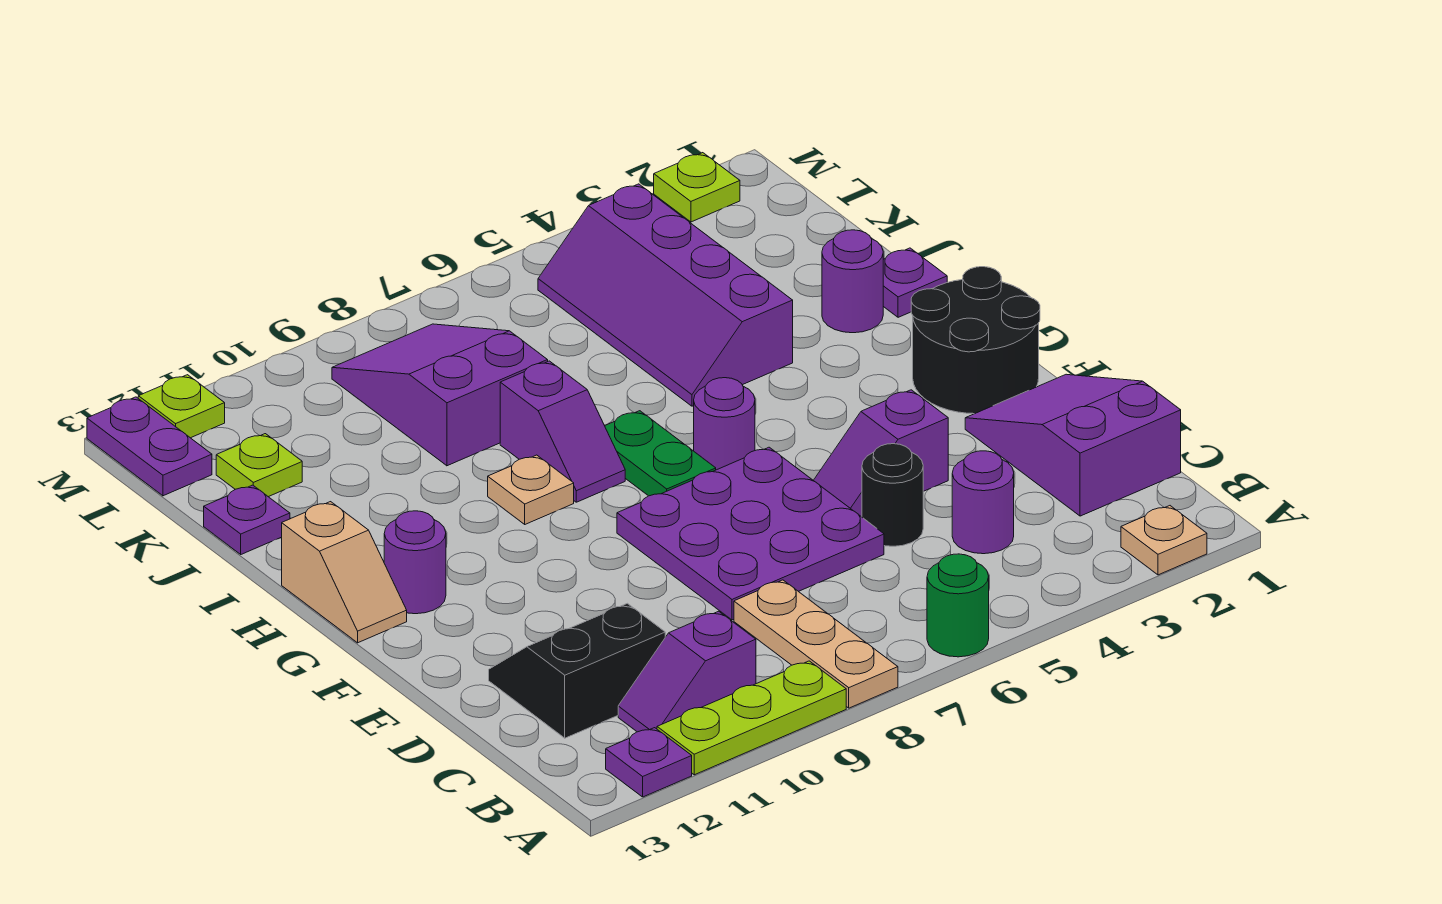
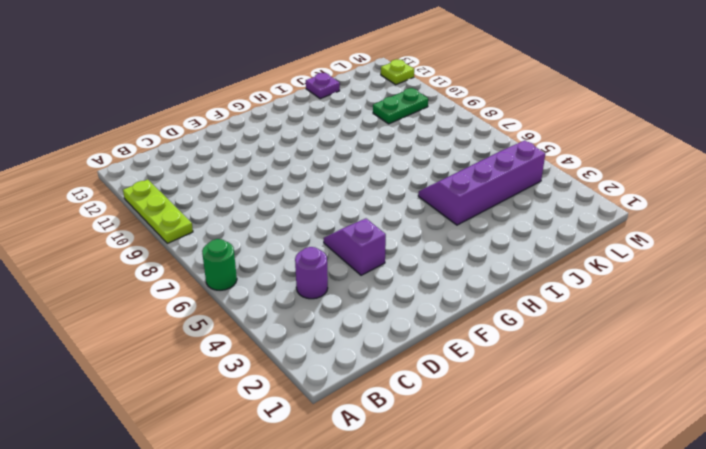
green plate K10:L10 level 1 -> green plate G7:H7 level 1
none -> tan plate A2 level 1
none -> tan plate A8:C8 level 1
none -> purple plate A12 level 1

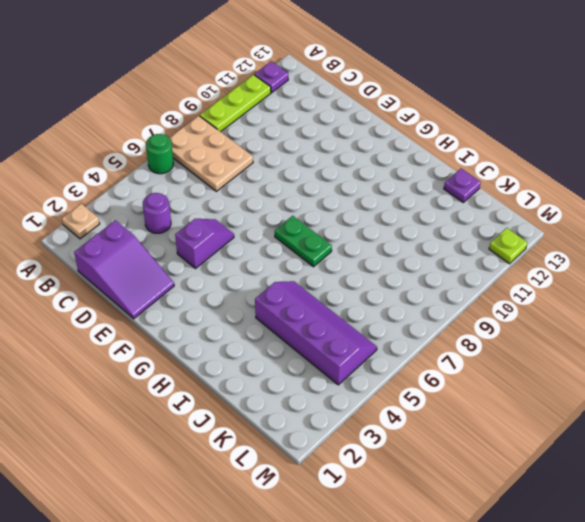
tan plate A7:C8 level 1 -> tan plate A8:C8 level 1
none -> purple slope B10:B11 level 1 top 10
none -> black slope C11:D12 level 1 top C
none -> black round brick D5 level 1

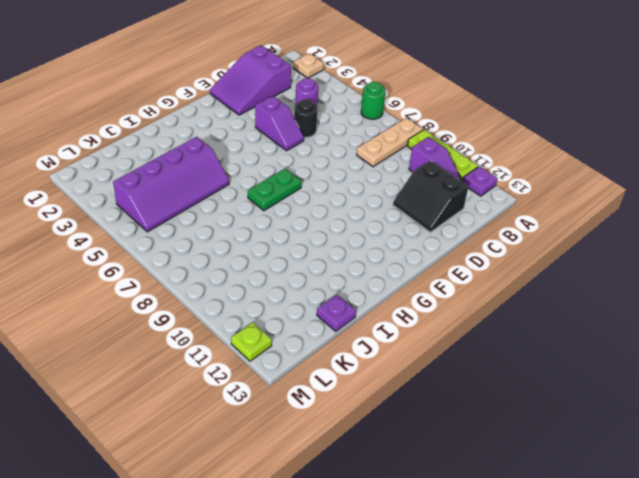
none -> purple plate D6:F8 level 1
none -> black round brick F1:G2 level 1
none -> purple round brick G6 level 1

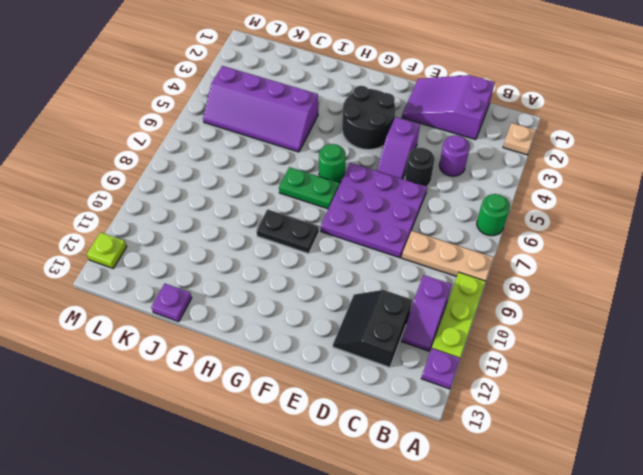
black round brick F3:G4 level 1 -> black round brick F1:G2 level 1
green round brick G6 level 1 -> purple round brick G6 level 1
black plate G9:H9 level 1 -> tan plate H9 level 1
none -> purple round brick G12 level 1
none -> tan slope G13:H13 level 1 top H
none -> purple slope H8:I8 level 1 top I

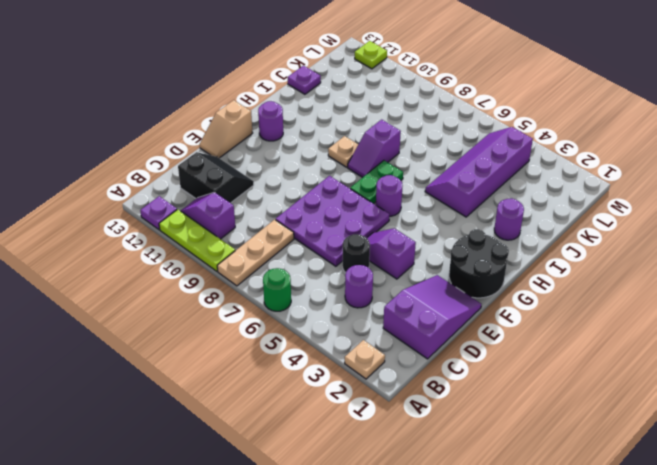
tan slope E13:F13 level 1 top F -> tan slope G13:H13 level 1 top H
none -> purple plate I1 level 1
none -> purple slope J8:L9 level 1 top J
none -> lime plate K12 level 1

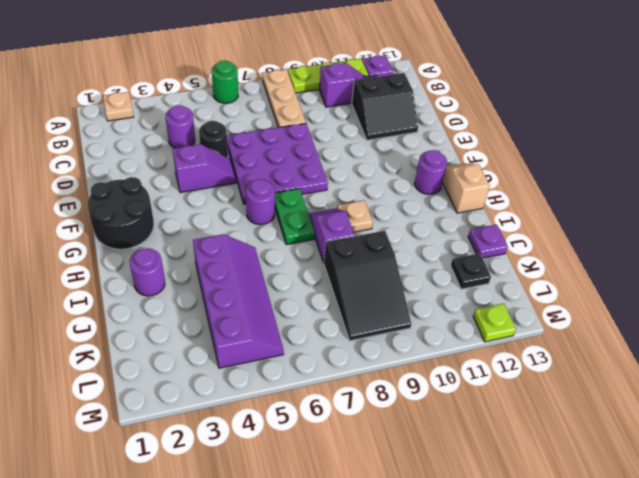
black slope J8:L9 level 1 top J -> purple slope J8:L9 level 1 top J
black plate K12 level 1 -> lime plate K12 level 1
none -> purple slope C1:E2 level 1 top C
none -> purple plate I1 level 1
none -> purple plate L13:M13 level 1

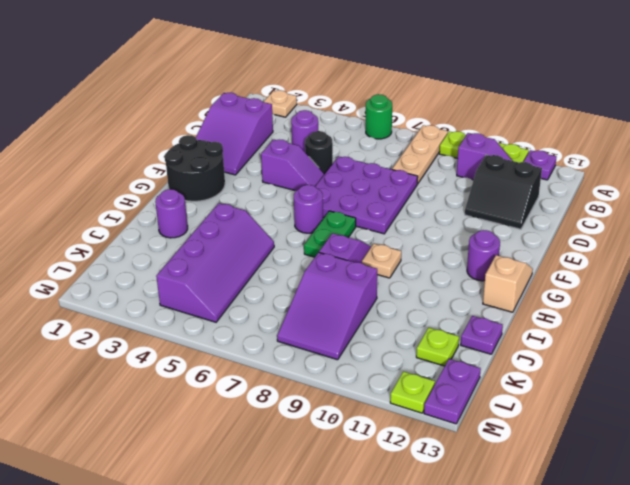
none -> purple plate I1 level 1
none -> lime plate M2 level 1

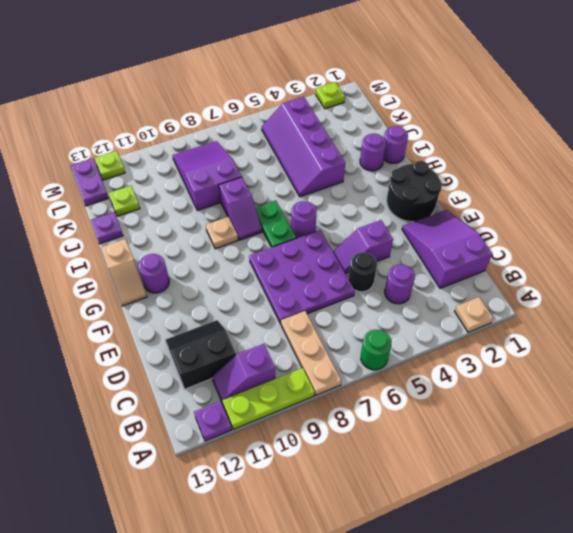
purple round brick I1 level 1 -> purple plate I1 level 1

